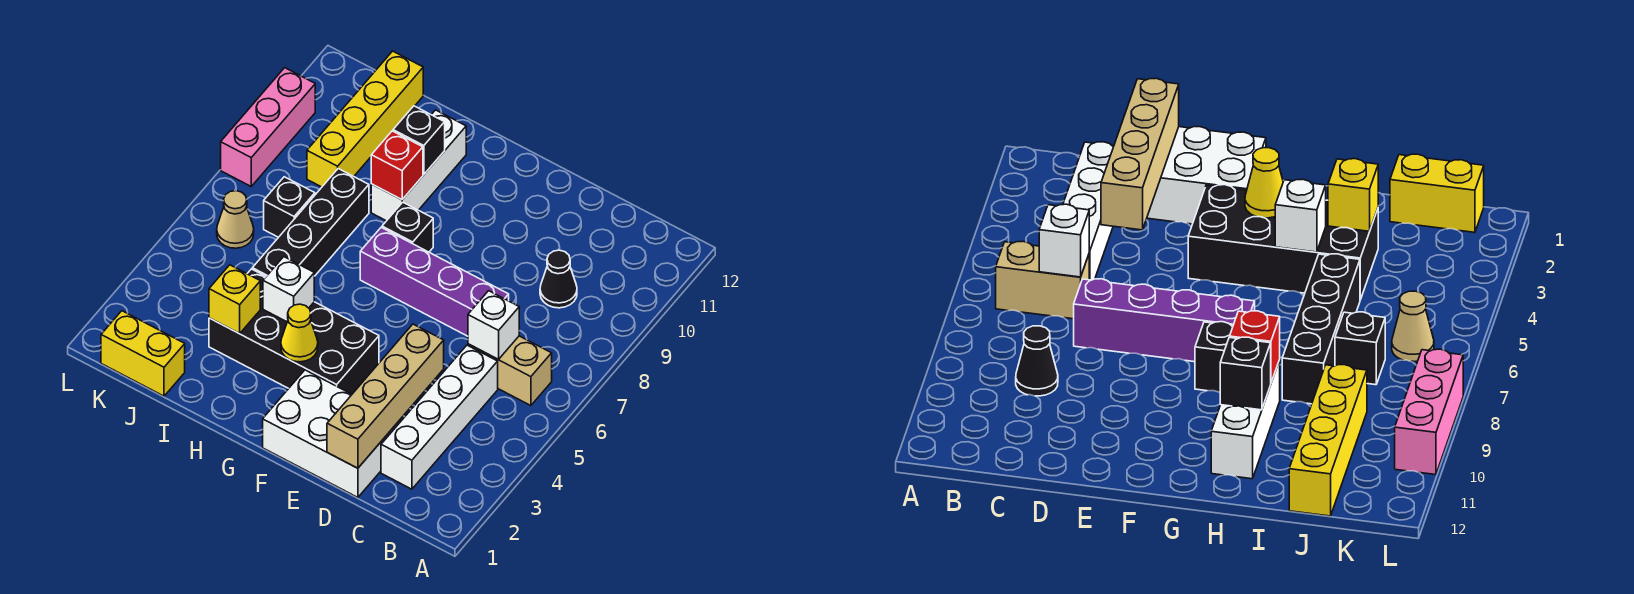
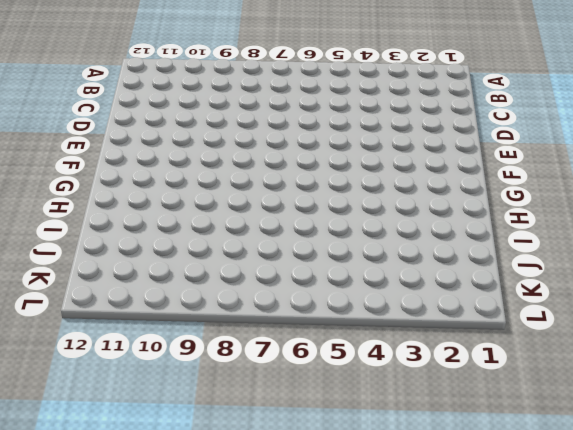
none -> tan brick B6:C6 level 1
none -> white brick C2:C5 level 1
none -> black cone C9 level 1

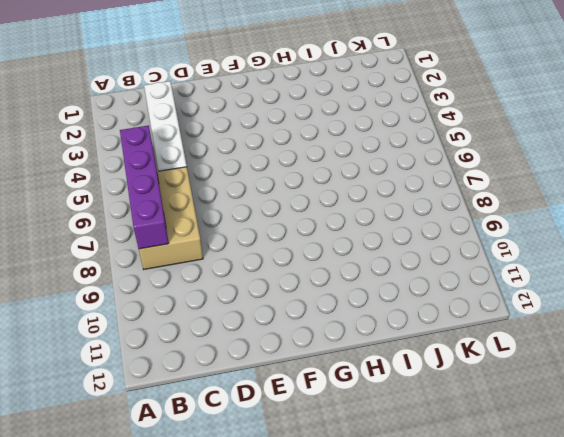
purple brick B5:B8 level 2 -> purple brick D7:G7 level 1
tan brick B6:C8 level 1 -> tan brick B6:C6 level 1
none -> black cone C9 level 1
none -> white brick D1:F2 level 1
none -> black brick F3:I4 level 1

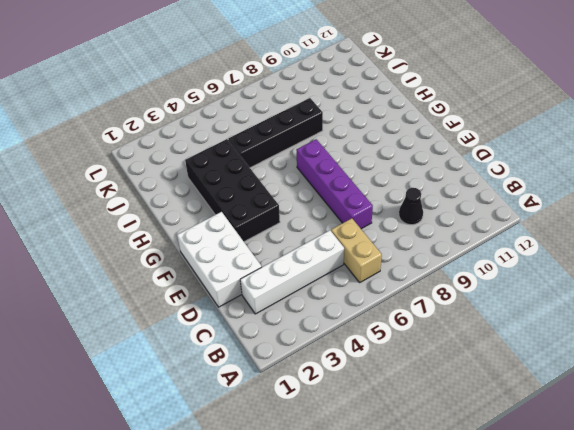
none -> black brick G8 level 1
none -> white brick H9:H11 level 1
none -> yellow brick J1:K1 level 1

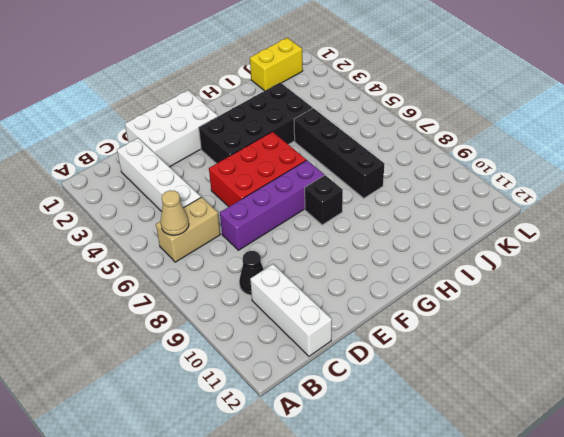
tan cone B6 level 2 -> tan cone K6 level 1
white brick C10:C12 level 1 -> white brick H9:H11 level 1
red brick E5:G6 level 1 -> none
none -> black brick J7 level 1
none -> yellow brick J9:J12 level 1
none -> pink brick L8:L10 level 1

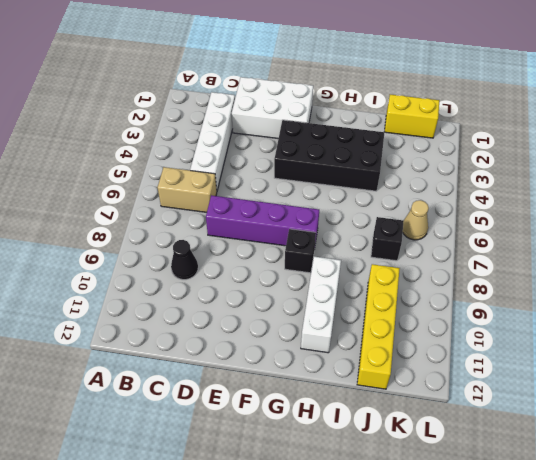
none -> black brick I5:I8 level 1
none -> pink brick L8:L10 level 1
none -> white brick C6 level 2

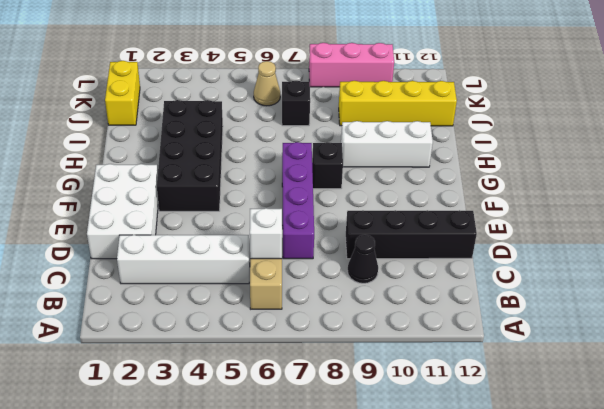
black brick D9:D12 level 1 -> black brick I5:I8 level 1
none -> tan brick D1:D4 level 2
none -> yellow cone G3 level 2
none -> white brick H4 level 2

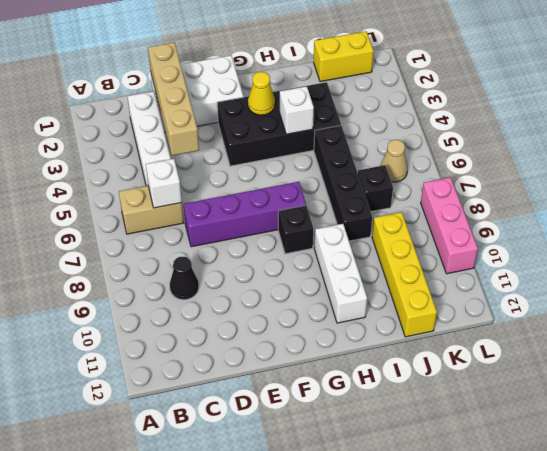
none -> red brick H9 level 2
none -> black brick H10 level 2
none -> yellow brick I3 level 2

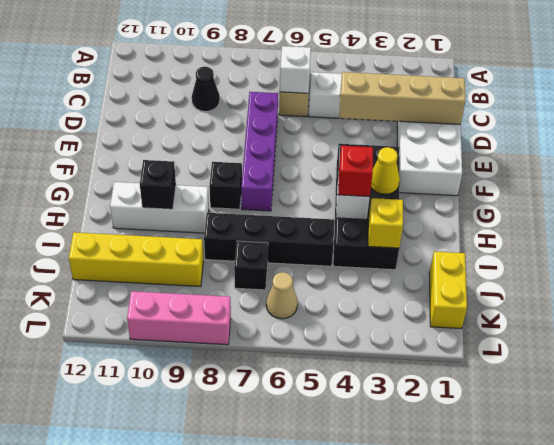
red brick H4 level 3 -> red brick H9 level 2

